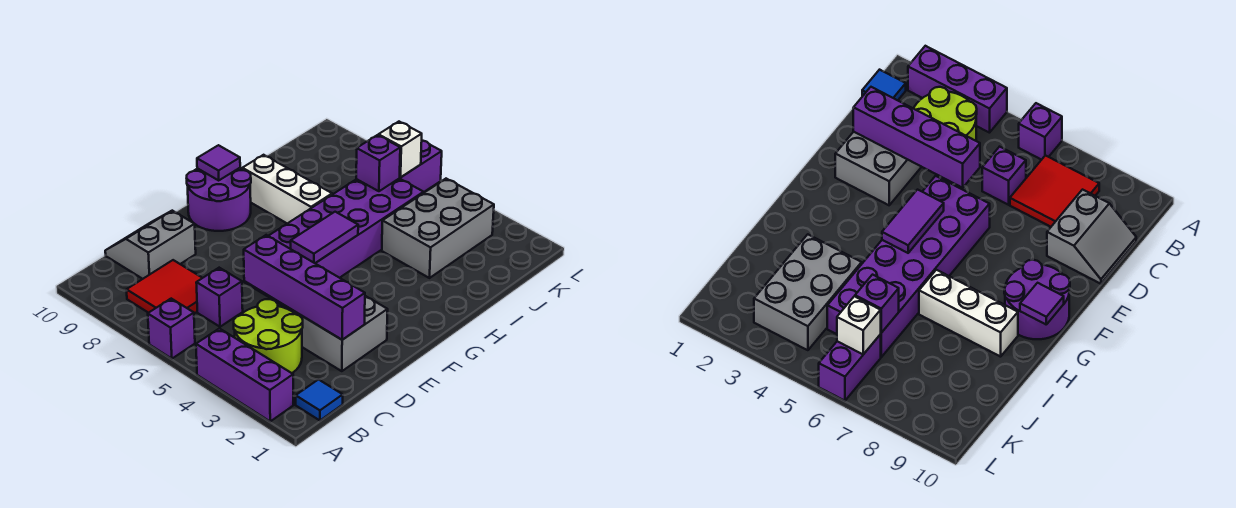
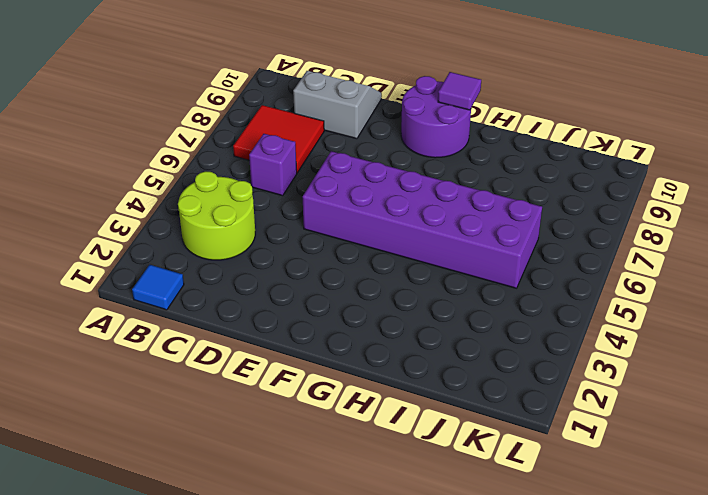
none -> purple brick A2:A4 level 1
none -> purple brick A6 level 1
none -> grey brick D2:E3 level 1

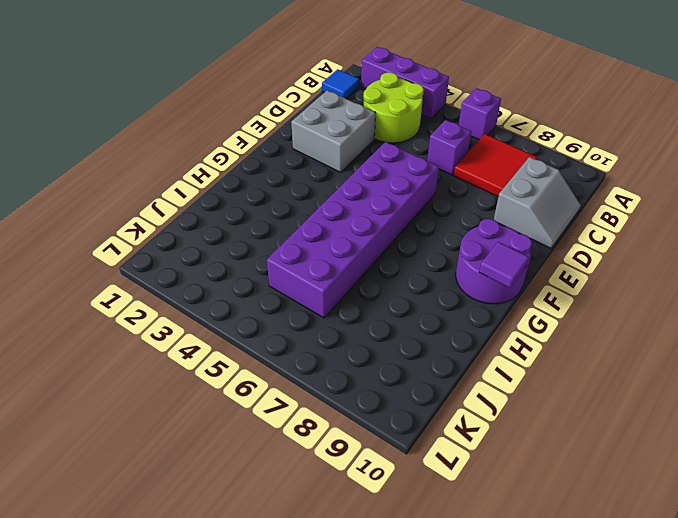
none -> white brick H7:H9 level 1
none -> grey brick I3:K4 level 1
none -> purple brick K6:L6 level 1

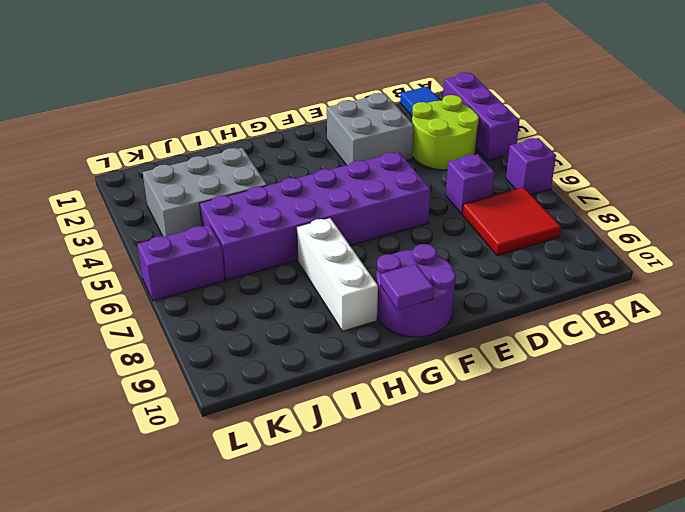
none -> grey slope C9:D10 level 1 top 9
none -> purple brick D2:D5 level 2
none -> purple tile F5:G5 level 2

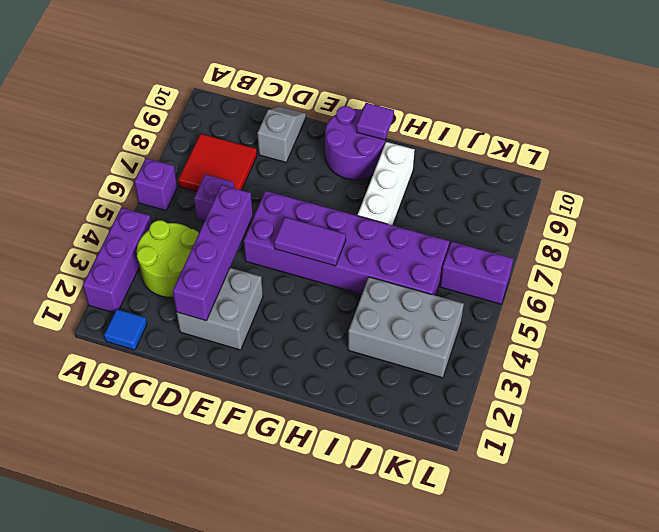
grey slope D9:D10 level 1 top 9 -> grey slope C9:D10 level 1 top 9
none -> purple brick J6 level 2
none -> white brick K6 level 2

